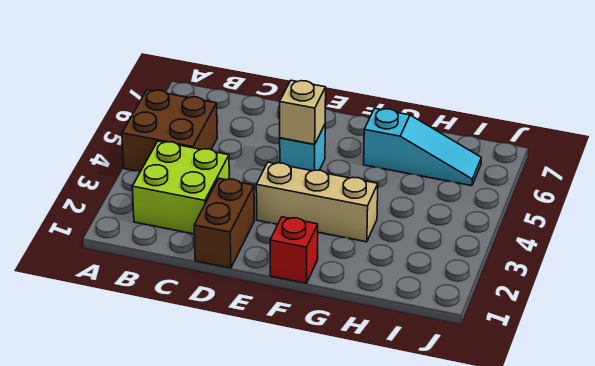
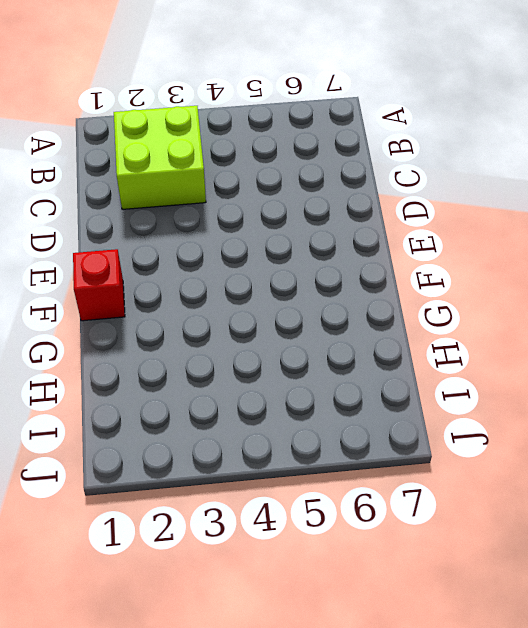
none -> brown brick A4:B5 level 1
none -> brown brick D1:D2 level 1

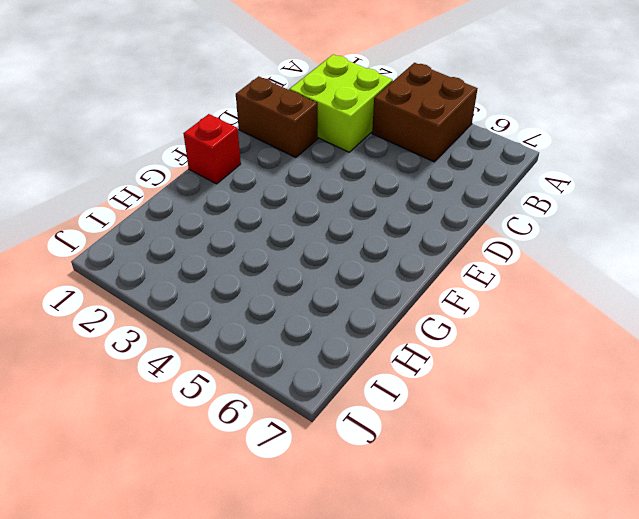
none -> tan brick E3:G3 level 1
none -> cyan brick E5 level 1

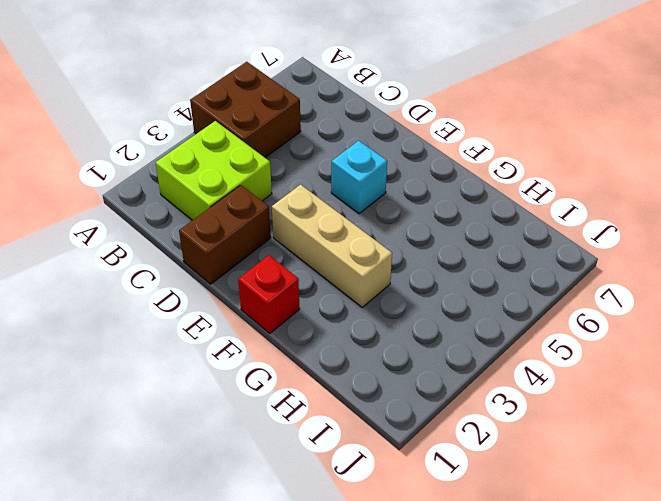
none -> cyan slope G6:I6 level 1 top G
none -> tan brick E5 level 2

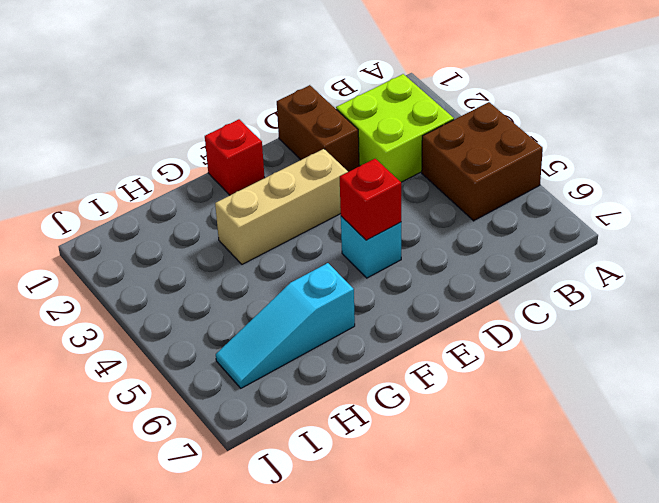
red brick E5 level 2 -> tan brick E5 level 2

